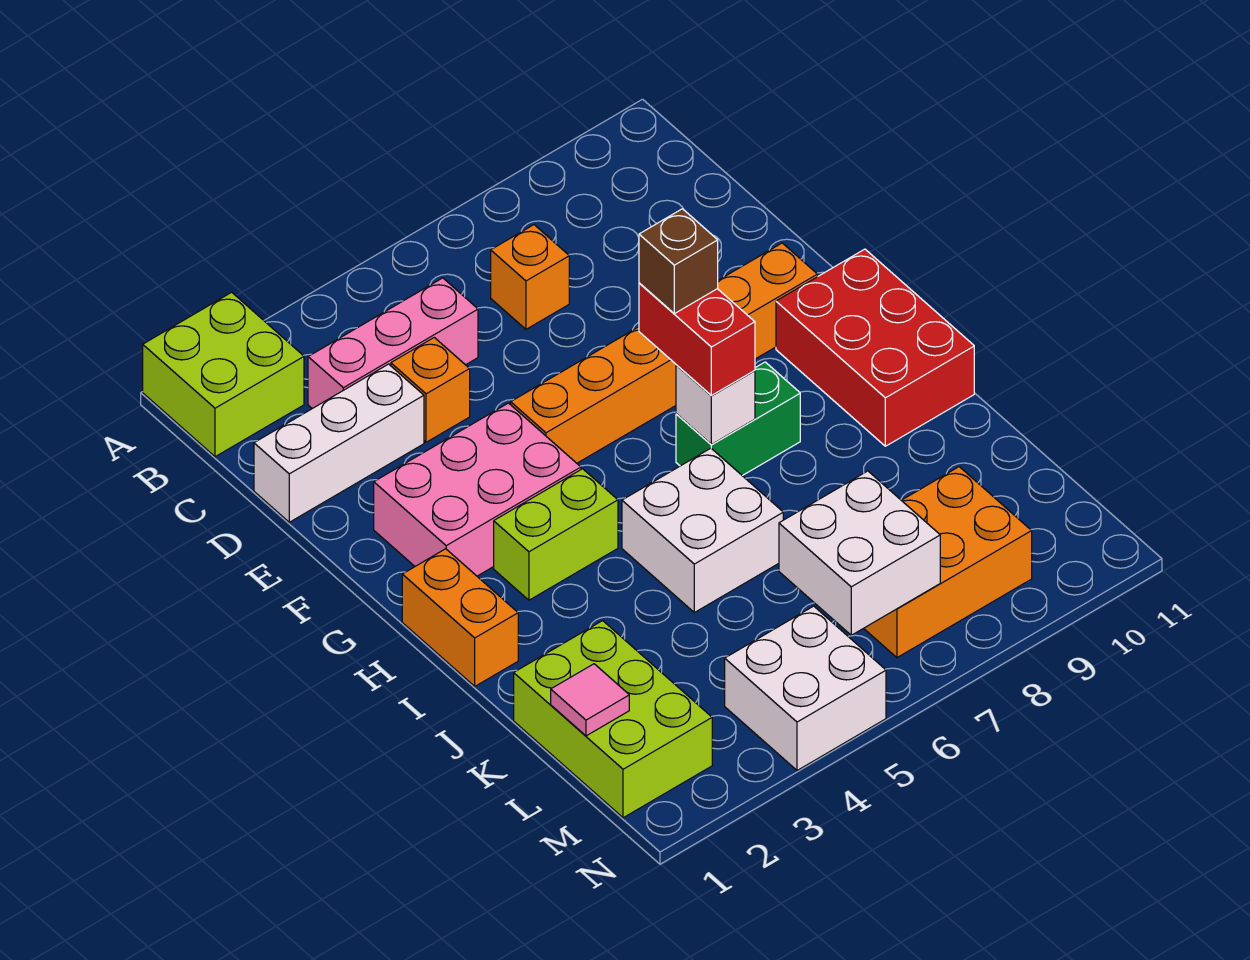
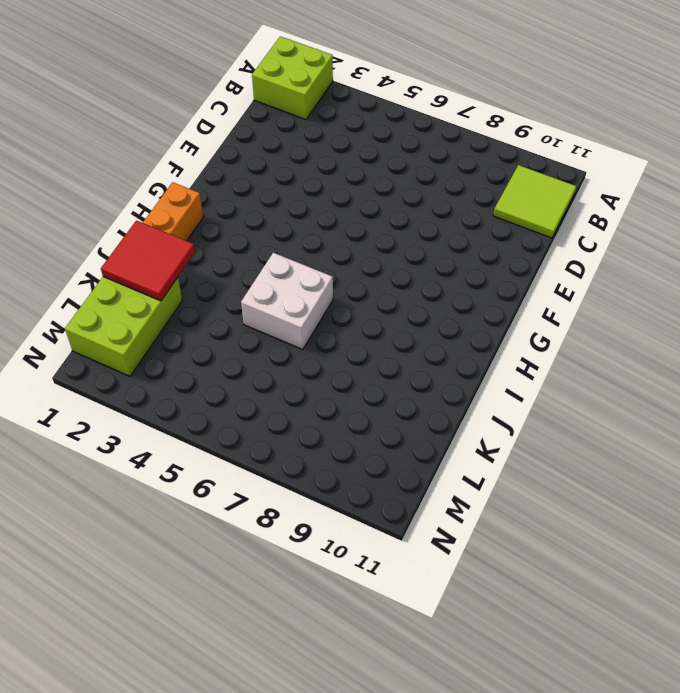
lime tile B10:C11 level 1 -> none
red tile J1:K2 level 2 -> none
none -> pink brick C3:C5 level 1
none -> orange brick C7 level 1
none -> white brick D1:D3 level 1

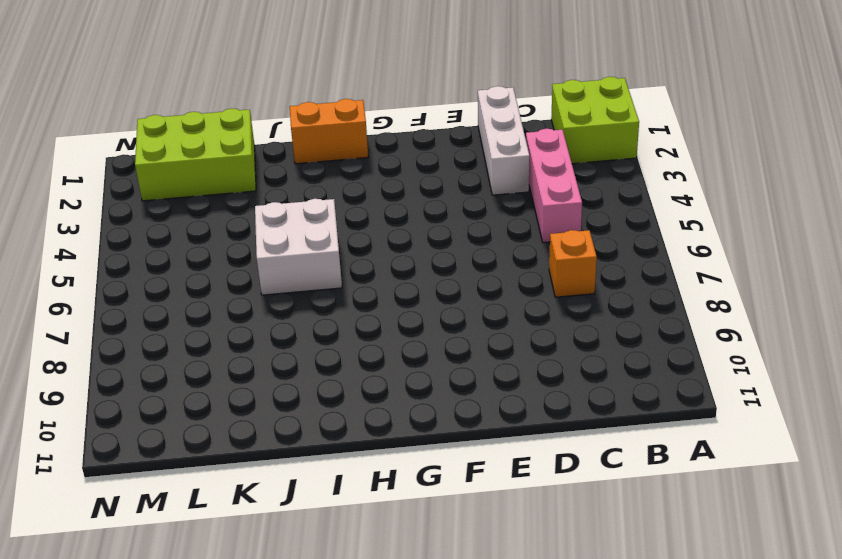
none -> orange brick D4 level 1
none -> pink brick F2:G4 level 1
none -> orange brick F5:F10 level 1

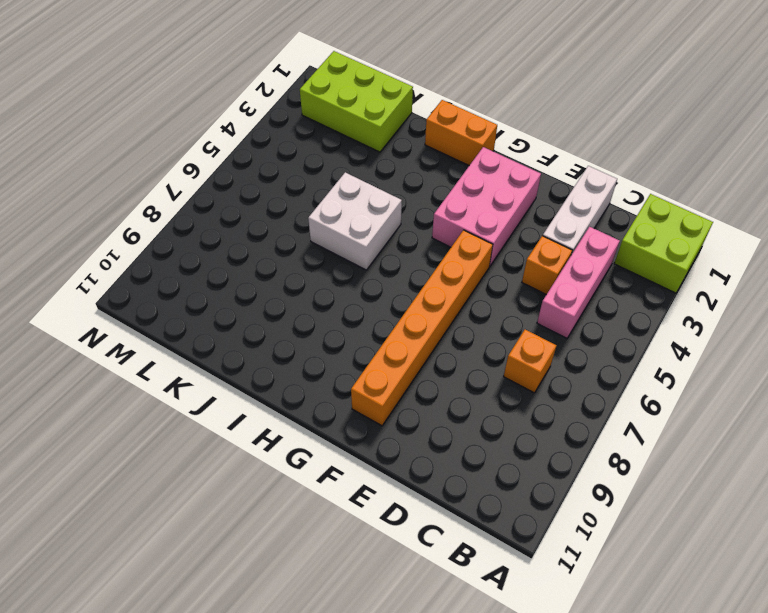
none -> red brick G10:I11 level 1
none -> lime brick H3:H4 level 1
none -> green brick H7:H8 level 1

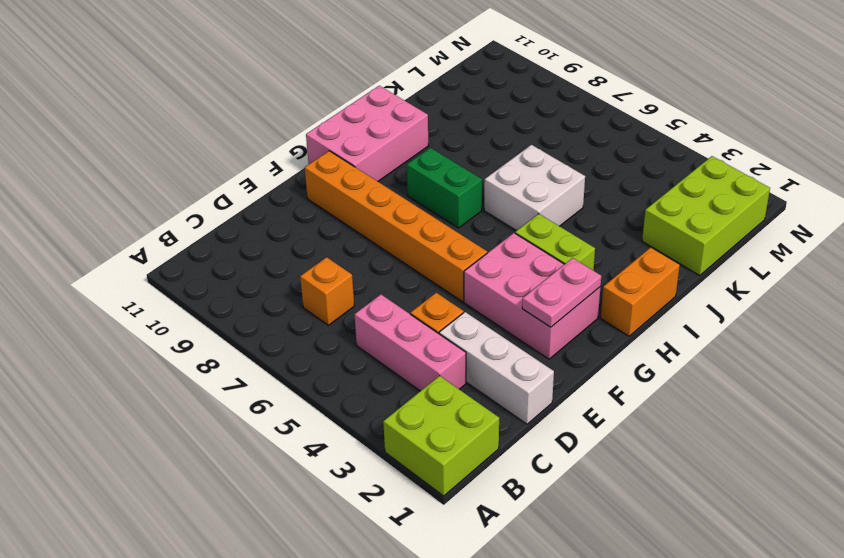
pink plate F2:G2 level 2 -> none
pink brick G10:I11 level 1 -> red brick G10:I11 level 1
none -> orange brick L7:M9 level 1
none -> white brick M4:N5 level 1
none -> white brick H7 level 2

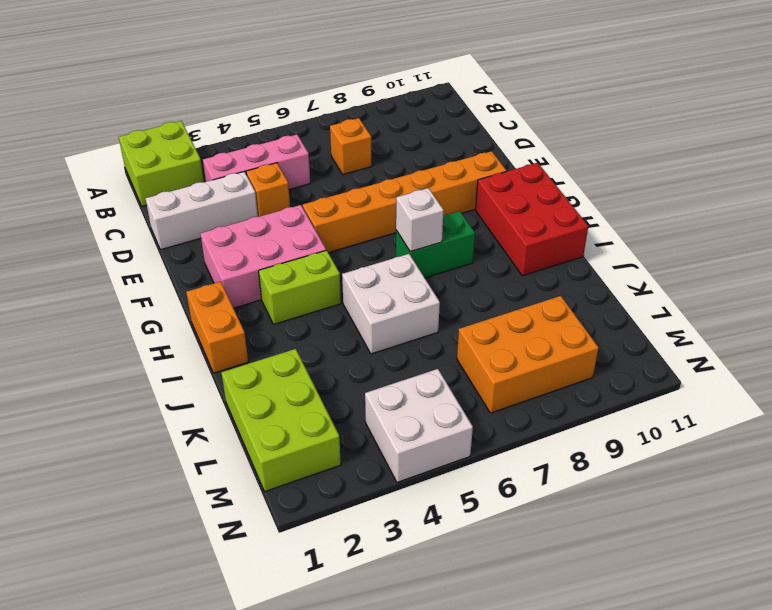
none -> pink tile L1 level 2
none -> white brick L6:M7 level 2
none -> red brick G7:H7 level 3

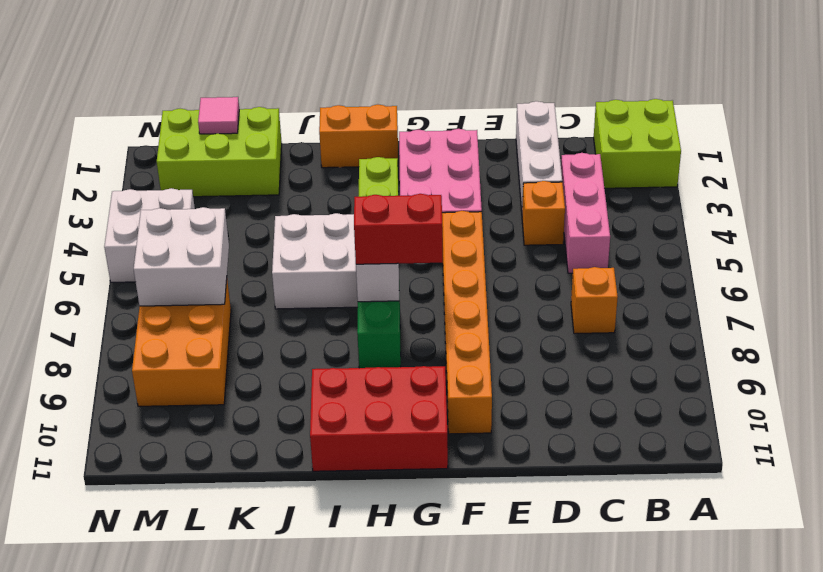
none -> brown brick G7 level 4

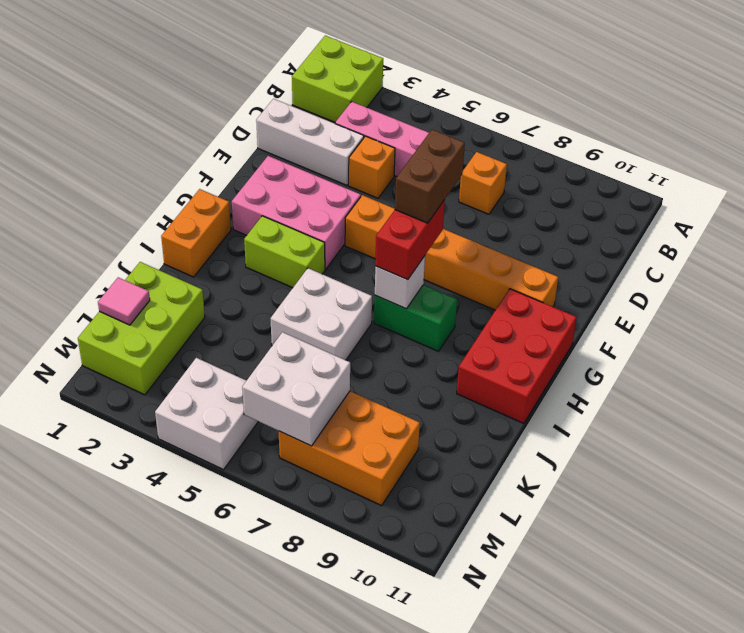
brown brick F7:G7 level 4 -> brown brick G7 level 4

